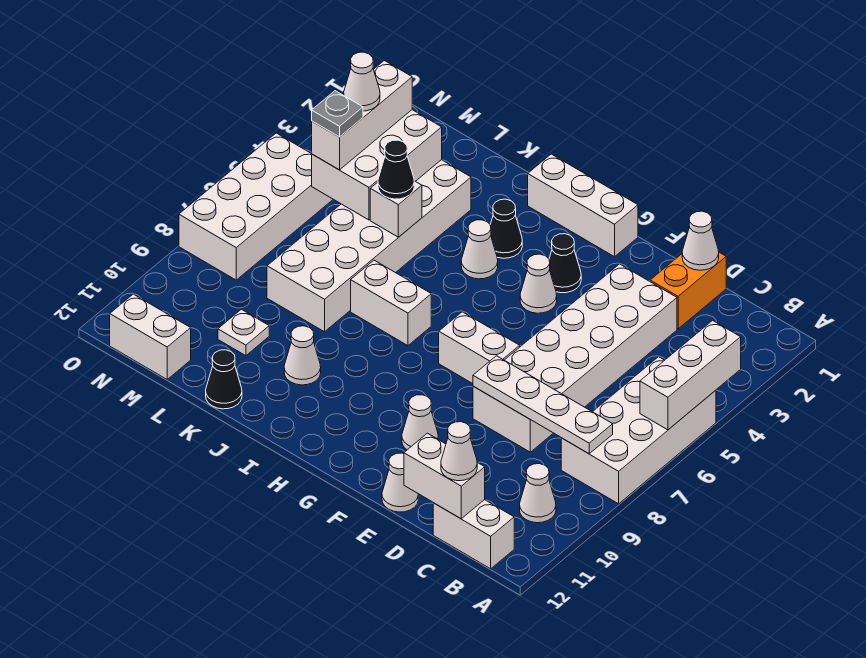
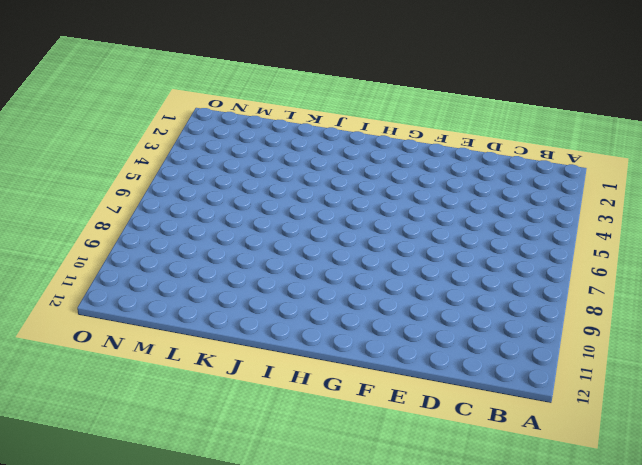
none -> white brick A5:B8 level 1
none -> white cone B10 level 1
none -> white brick B12:C12 level 1
none -> orange brick D1:D2 level 1

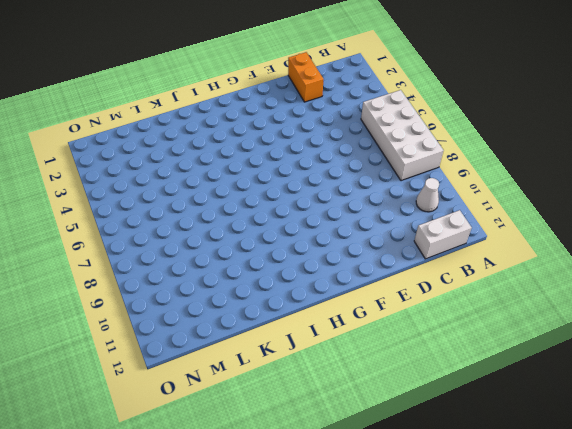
none -> white brick D3:E8 level 1
none -> white cone E12 level 1
none -> white brick F7:G7 level 1
none -> white cone F10 level 1

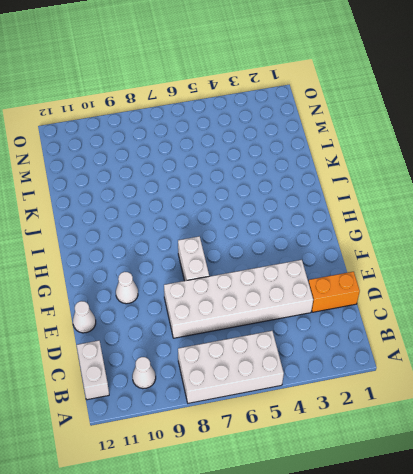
none -> white brick G1:I1 level 1
none -> black cone G3 level 1
none -> white cone G4 level 1
none -> black cone I3 level 1

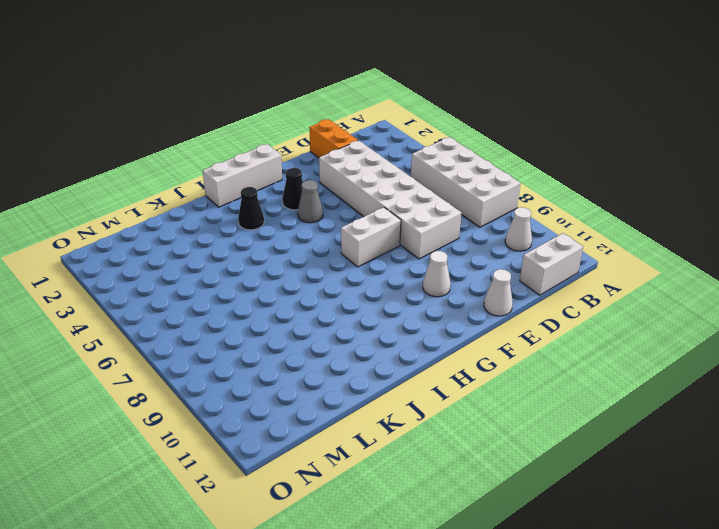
grey cone G4 level 1 -> white cone G4 level 1
none -> white cone I4 level 1
none -> white brick I7:J7 level 1
none -> white cone J10 level 1
none -> white brick K3:L8 level 1

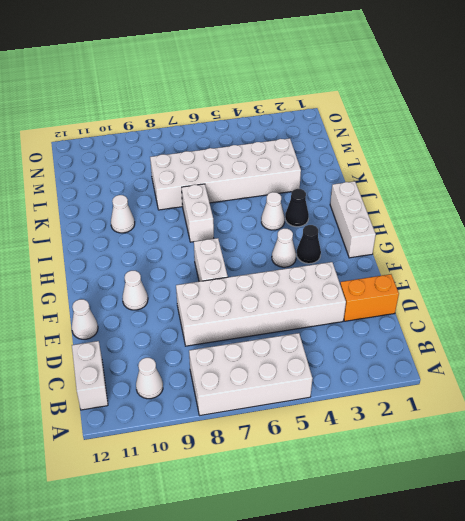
none -> black cone K12 level 1
none -> white plate L10 level 1
none -> white brick M12:N12 level 1
none -> white brick N5:O8 level 1

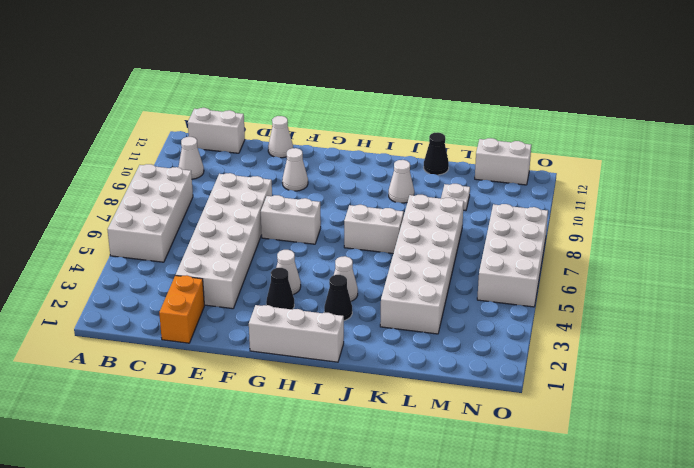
none -> white brick A4:A6 level 2
none -> white plate B8:E8 level 2
none -> white brick C12:D12 level 2
none -> white cone D1 level 2

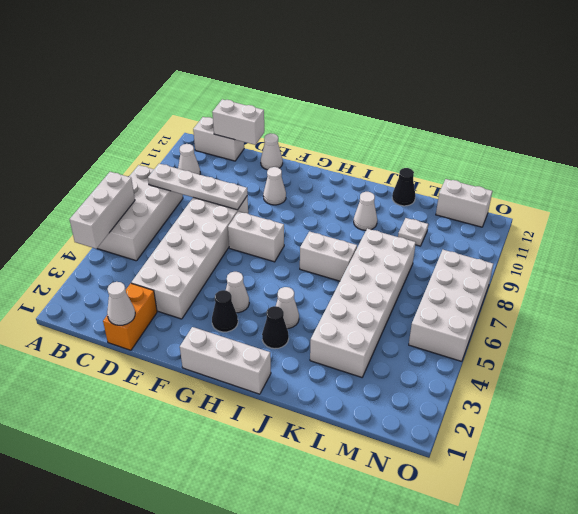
none -> white brick K5 level 2
none -> white brick L3:M5 level 2
none -> white cone C12 level 3
none -> black cone K5 level 3

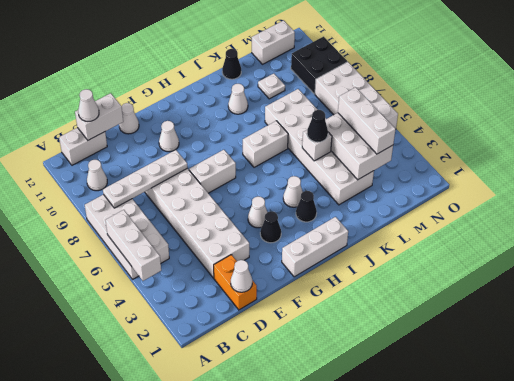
black brick N9:O10 level 1 -> none
none -> white cone M4 level 4
none -> grey plate M5 level 4

